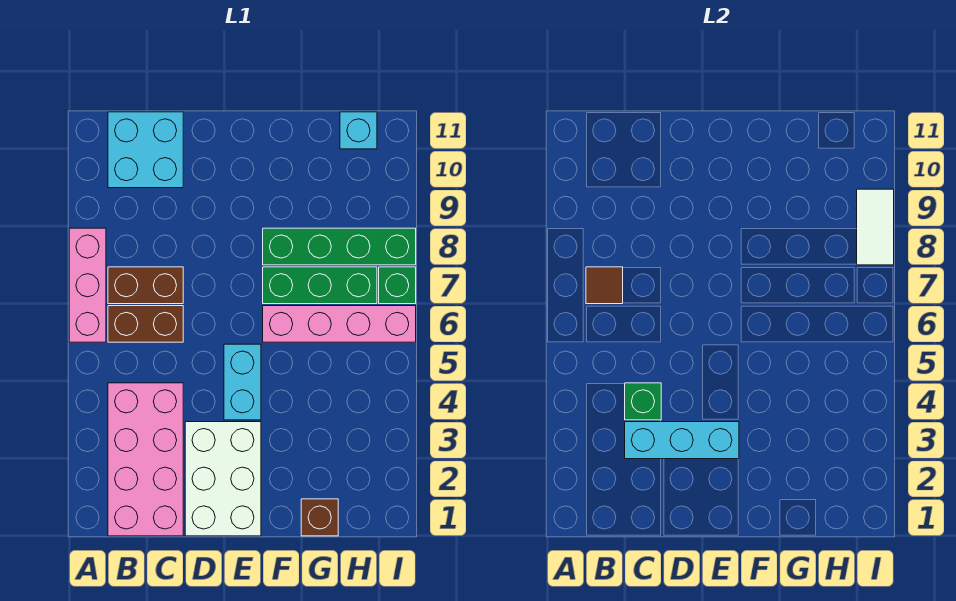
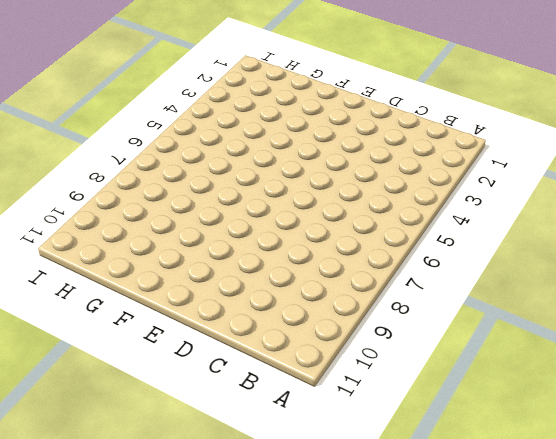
none -> pink brick A6:A8 level 1
none -> pink brick B1:C4 level 1
none -> brown brick B6:C6 level 1

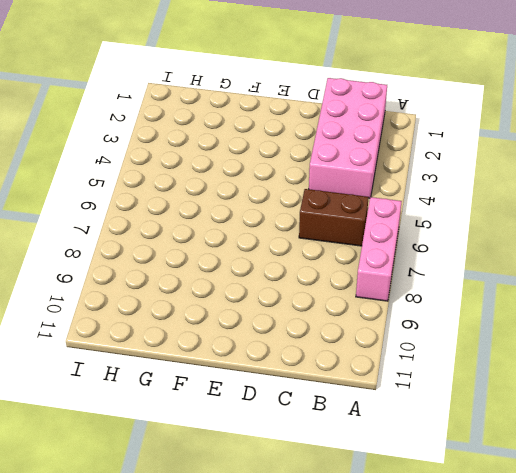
none -> brown brick B7:C7 level 1
none -> cyan brick B10:C11 level 1
none -> white brick D1:E3 level 1

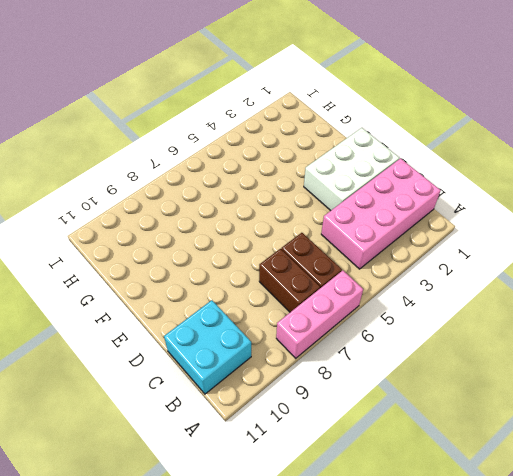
none -> cyan brick E4:E5 level 1
none -> pink brick F6:I6 level 1
none -> green brick F7:H7 level 1

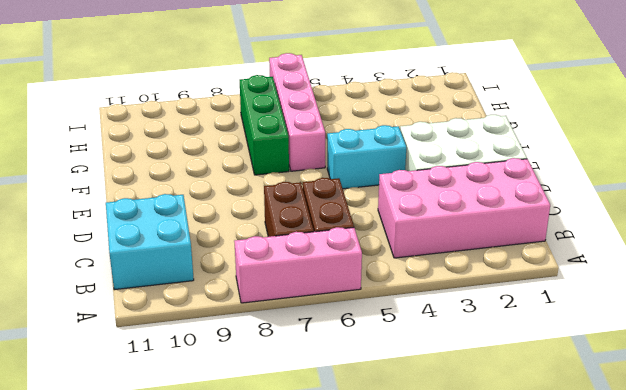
none -> green brick F8:I8 level 1
none -> brown brick G1 level 1
none -> cyan brick H11 level 1

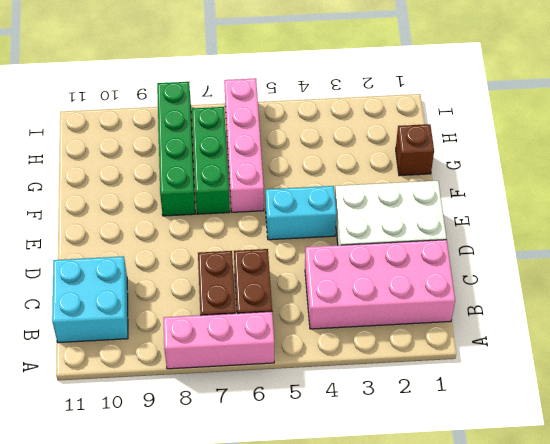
none -> cyan brick H11 level 1
none -> green brick I7 level 1
none -> brown tile B7 level 2

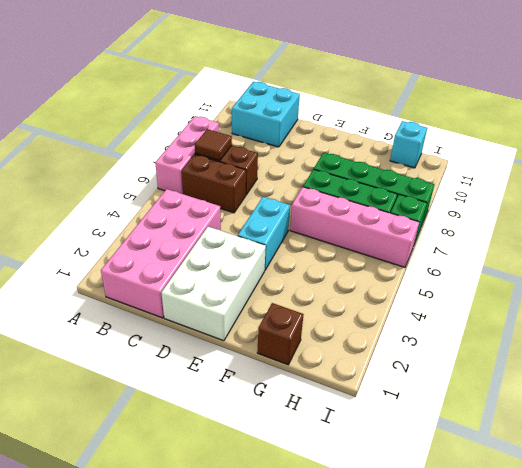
none -> cyan brick C3:E3 level 2
none -> green brick C4 level 2
none -> white tile I8:I9 level 2

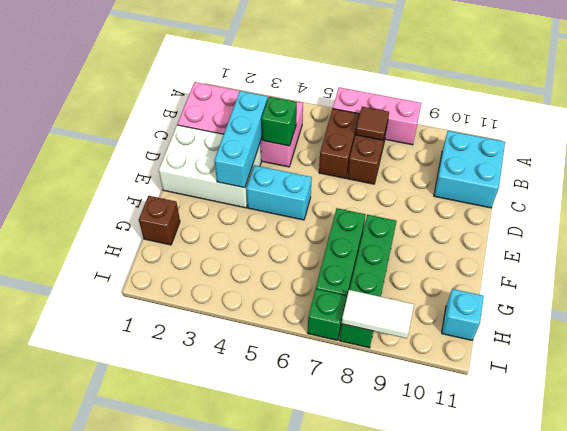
none -> pink brick F6:I6 level 1

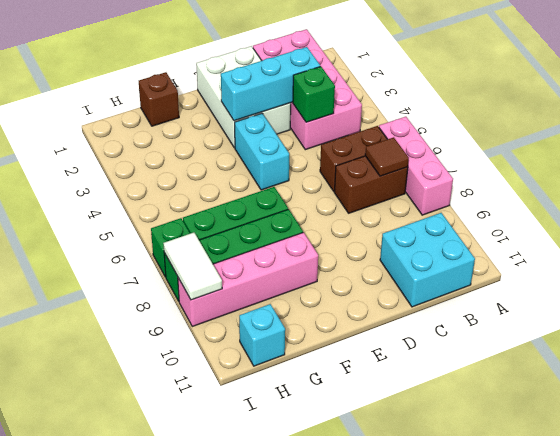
pink brick F9:I9 level 1 -> pink brick F6:I6 level 1

